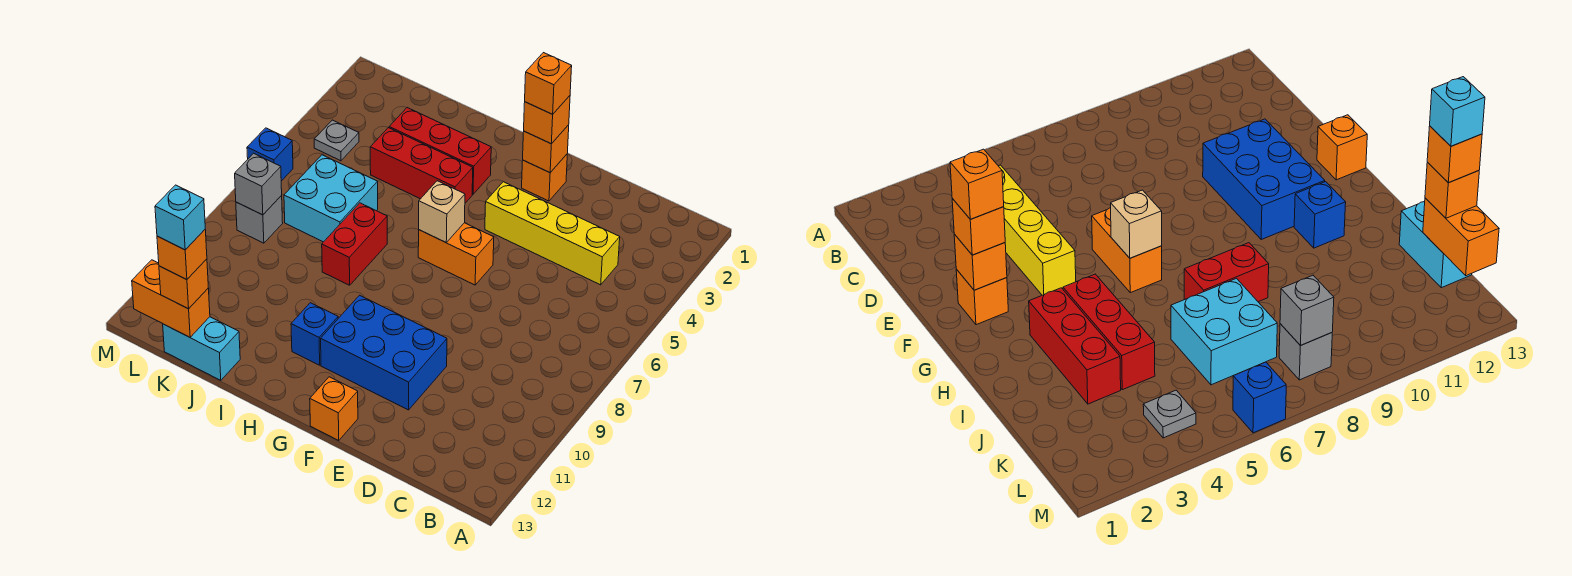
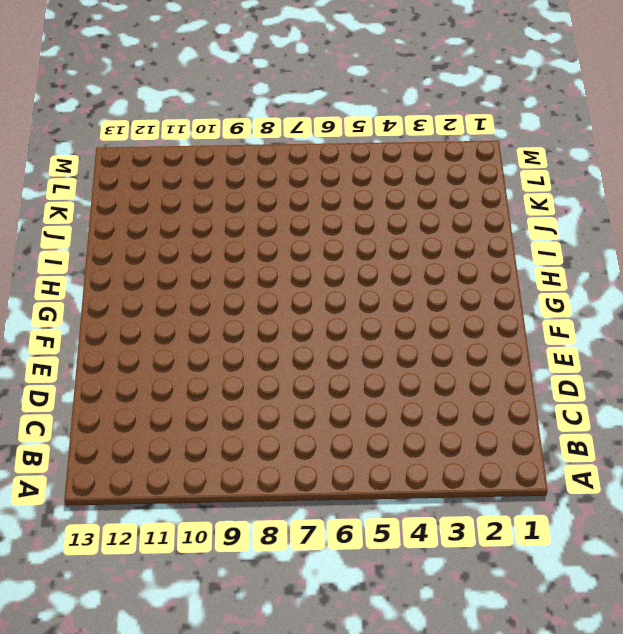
none -> yellow brick C4:F4 level 1
none -> blue brick E10:G11 level 1
none -> orange brick F2 level 1

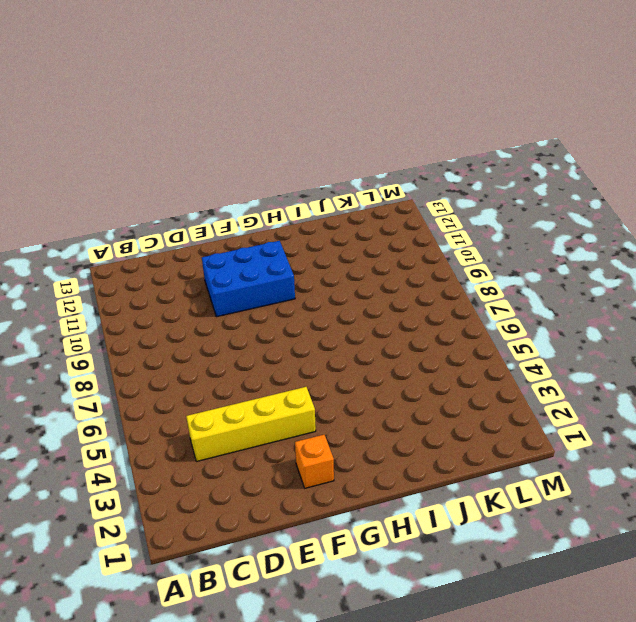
none -> orange brick F6:G6 level 1
none -> orange brick F13 level 1
none -> red brick H3:J3 level 1

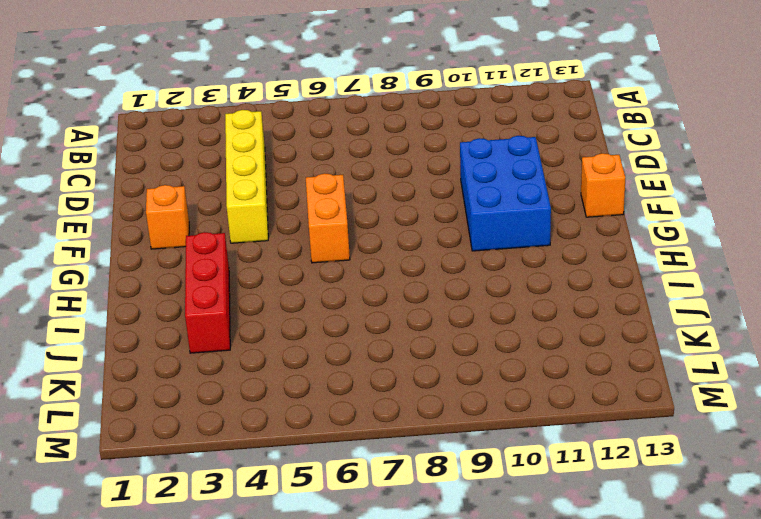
none -> red brick H4:J4 level 1
none -> blue brick H11 level 1
none -> red brick I7:I8 level 1

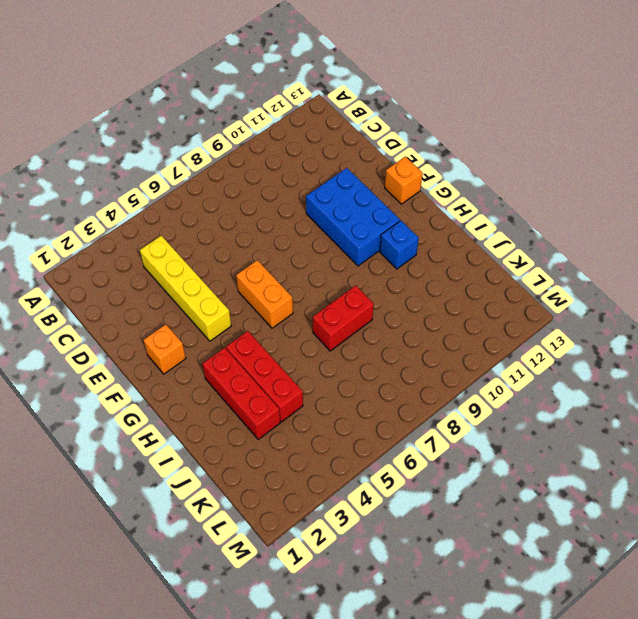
none -> cyan brick J6:K7 level 1
none -> cyan brick J13:K13 level 1
none -> grey plate L4 level 1

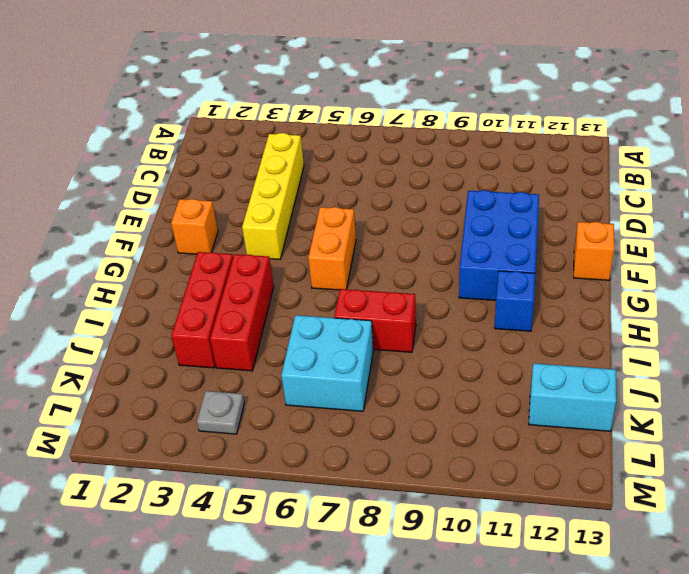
cyan brick K12:K13 level 1 -> cyan brick J13:K13 level 1
none -> grey brick L8 level 1
none -> blue brick M6 level 1
none -> orange brick F2 level 2

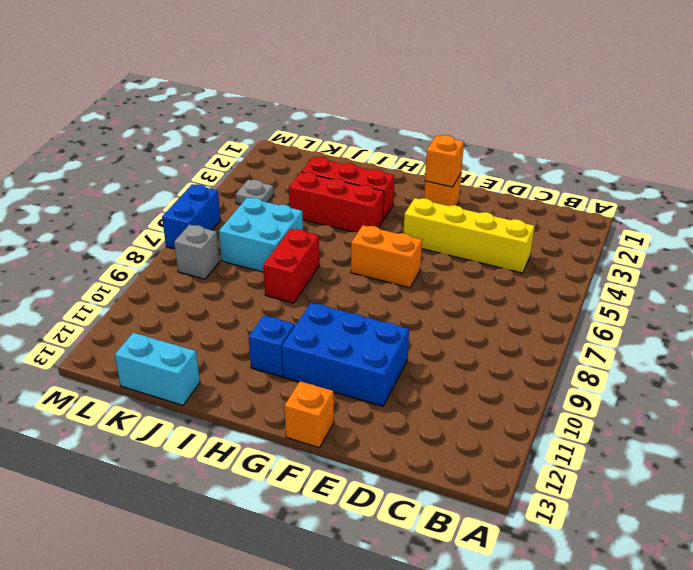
blue brick M6:M7 level 1 -> blue brick M6 level 1
none -> tan brick G6 level 2
none -> orange brick K13:L13 level 2
none -> grey brick L8 level 2

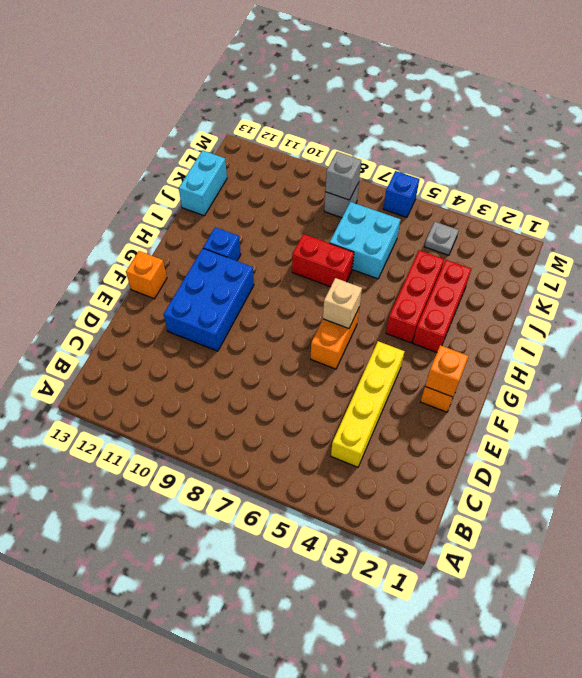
none -> orange brick K13:L13 level 2
none -> orange brick F2 level 3
none -> orange brick K13 level 3

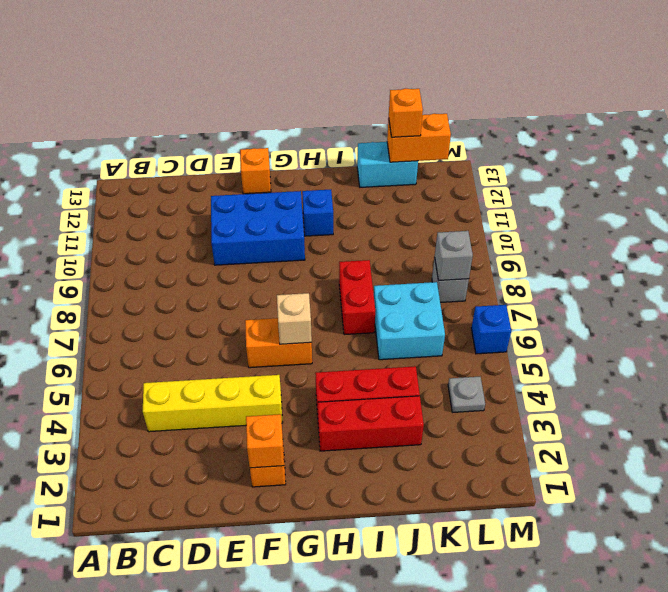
none -> orange brick F2 level 3
none -> orange brick F2 level 4
none -> orange brick K13 level 4

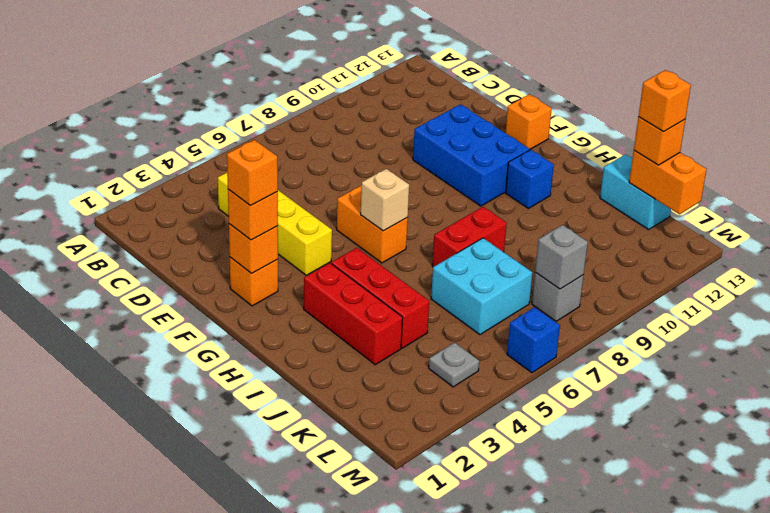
none -> cyan brick K13 level 5

